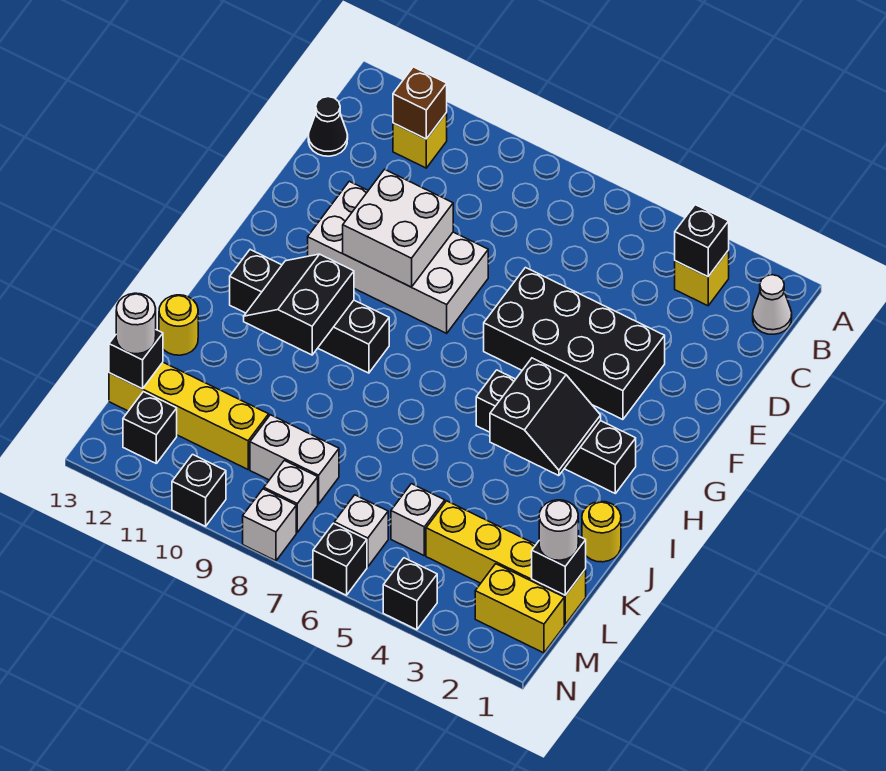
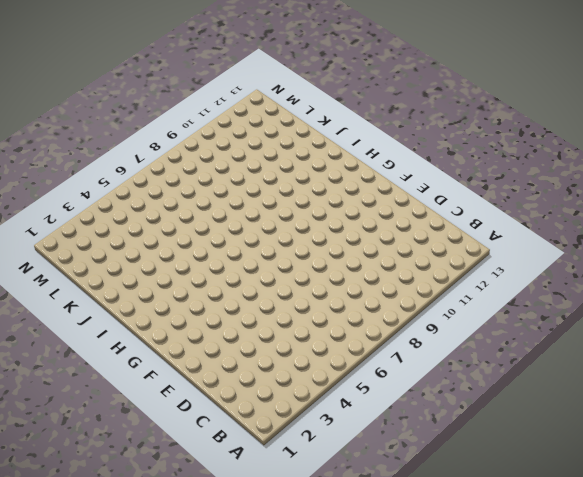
none -> white cone B1 level 1
none -> yellow brick B3 level 1
none -> yellow brick B11 level 1
none -> black cone C13 level 1

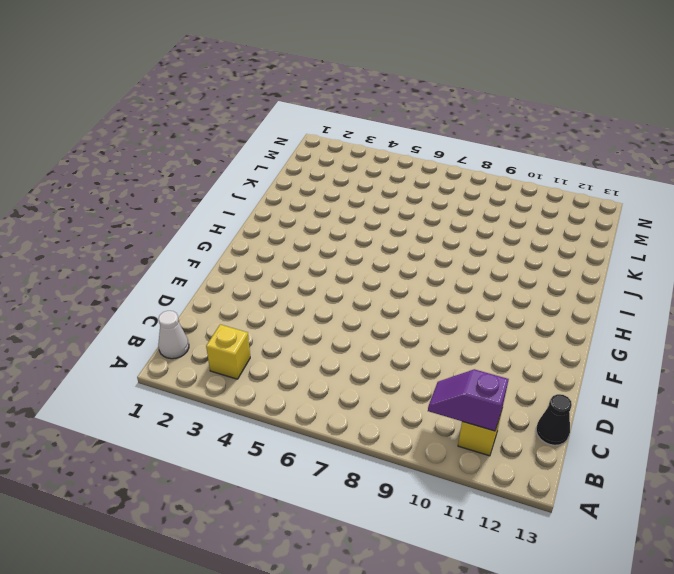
purple slope B10:B11 level 2 top 11 -> brown brick B11 level 2
none -> black brick E3:F6 level 1
none -> white brick E8:F11 level 1
none -> black brick H2:H5 level 1
none -> black brick H9:H12 level 1

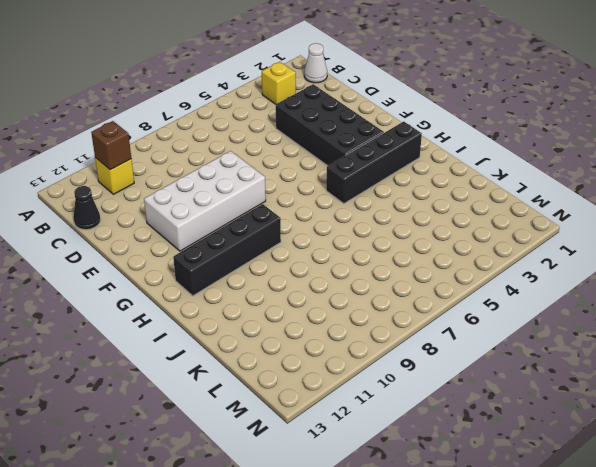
black brick D3:G4 level 1 -> black brick E3:F6 level 1
none -> yellow round brick J1 level 1
none -> yellow round brick J13 level 1
none -> yellow brick L1:L4 level 1
none -> white brick L5 level 1

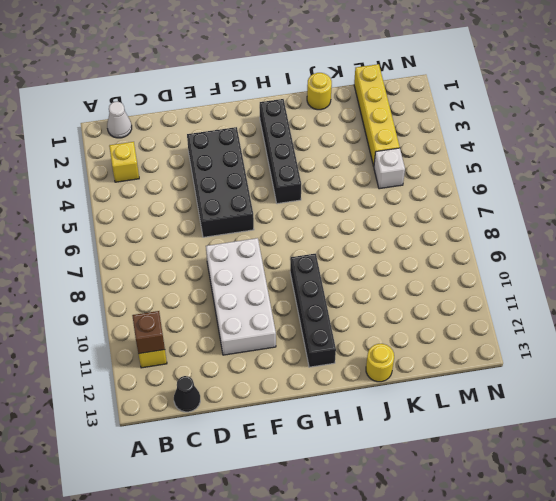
none -> white brick L8:L9 level 1
none -> yellow brick L10:L13 level 1
none -> yellow brick M1:M2 level 1
none -> white brick M6 level 1

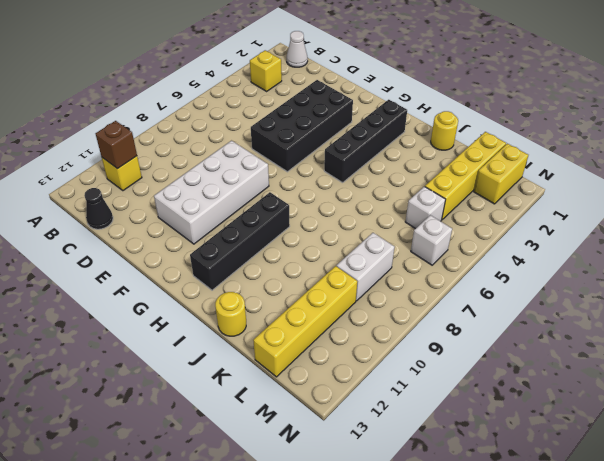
none -> white brick M8 level 1
none -> black brick M12 level 1
none -> black brick N4 level 1
none -> black brick N6 level 1

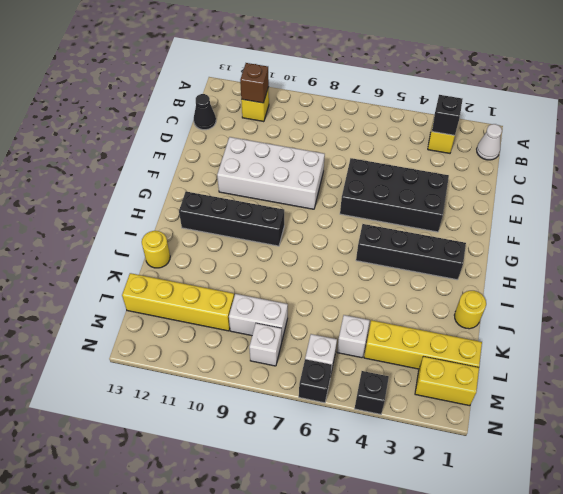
none -> black brick M12 level 1
none -> white brick N8 level 1
none -> black brick N10 level 1
none -> white brick E9:F10 level 2

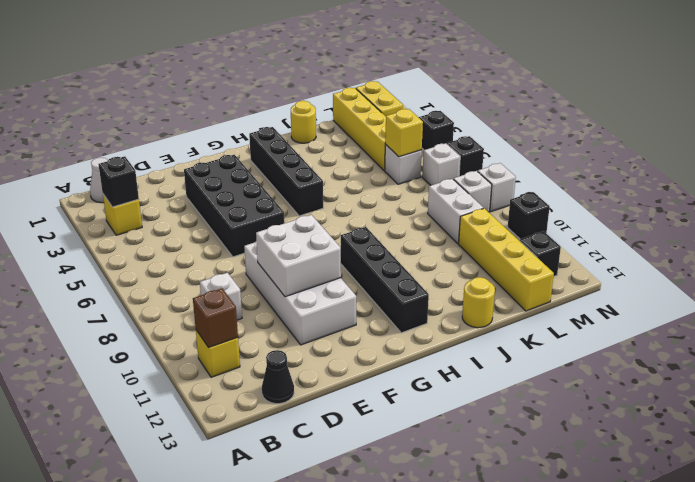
white brick C9 level 1 -> none
yellow brick L5 level 2 -> none
none -> black slope H3:I4 level 2 top 4
none -> black slope H10:I11 level 2 top 10
none -> black brick L1 level 2
none -> black brick L13 level 2

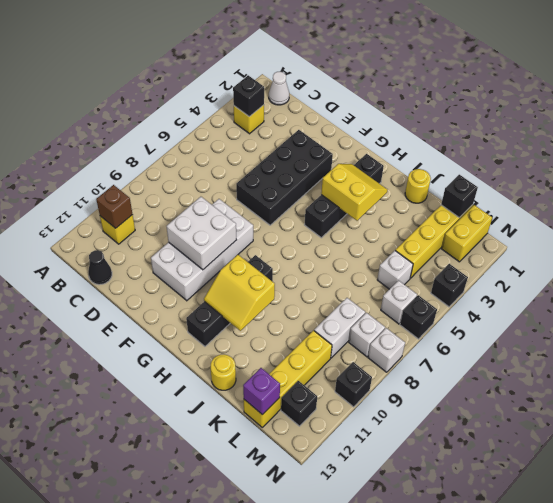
yellow slope H3:I4 level 2 top 4 -> black slope H3:I4 level 2 top 4
yellow slope H10:I11 level 2 top 10 -> black slope H10:I11 level 2 top 10
purple brick L13 level 2 -> black brick L13 level 2
none -> white round brick L1 level 3
none -> white round brick L13 level 3

